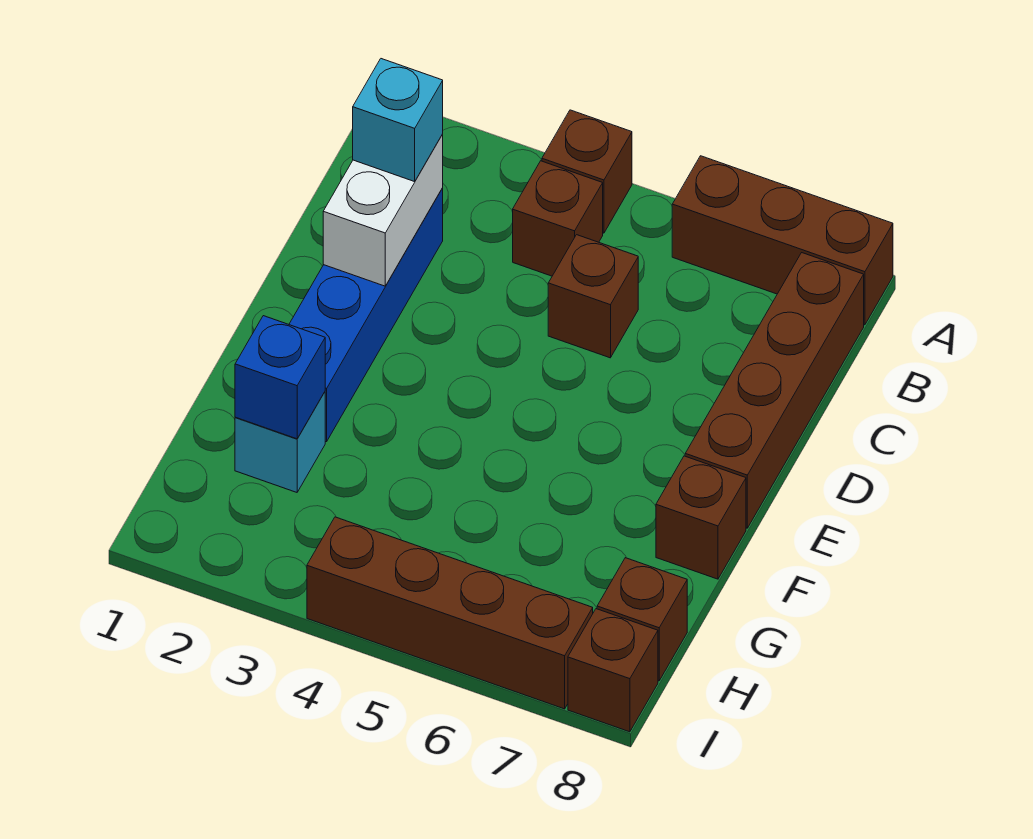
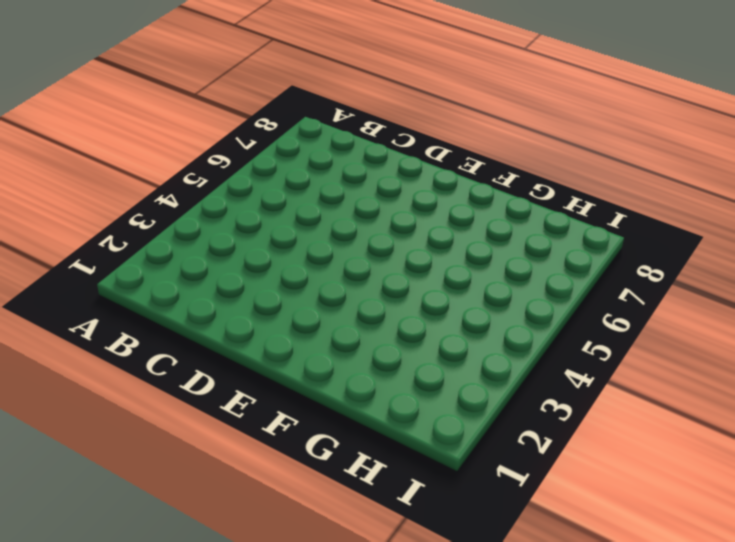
none -> brown brick A4 level 1
none -> brown brick A6:A8 level 1
none -> brown brick B4 level 1

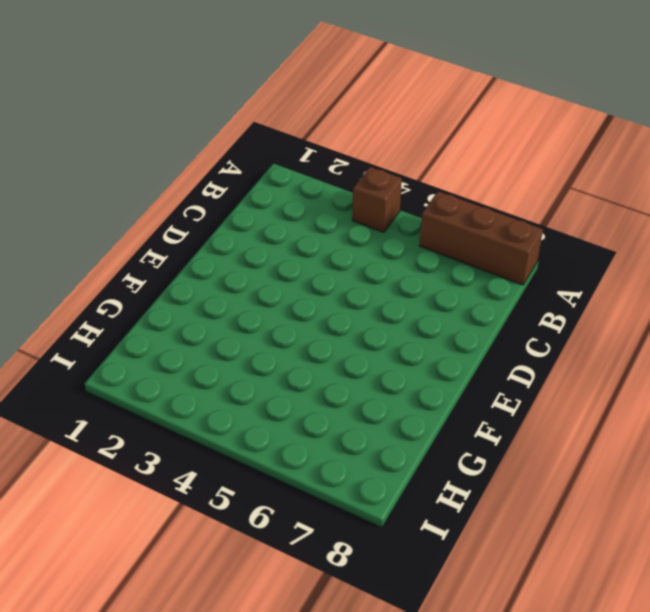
none -> brown brick B4 level 1
none -> brown brick B8:E8 level 1
none -> blue brick C2:F2 level 1

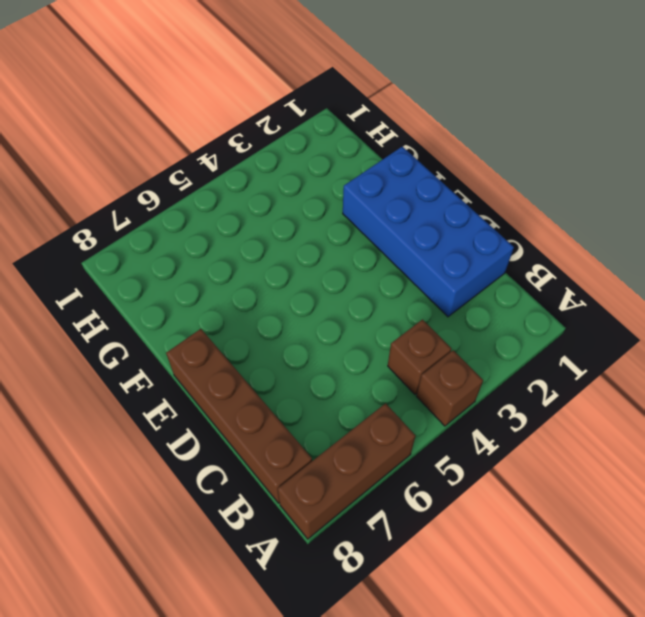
blue brick C1:F2 level 1 -> blue brick C2:F2 level 1
none -> brown brick C5 level 1
none -> brown brick F8 level 1
none -> cyan brick G2 level 1

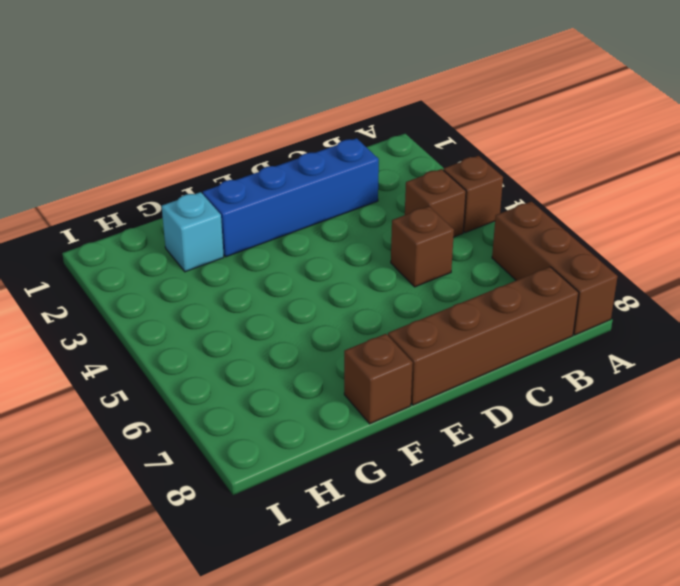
none -> brown brick H8 level 1
none -> brown brick I4:I7 level 1
none -> brown brick I8 level 1

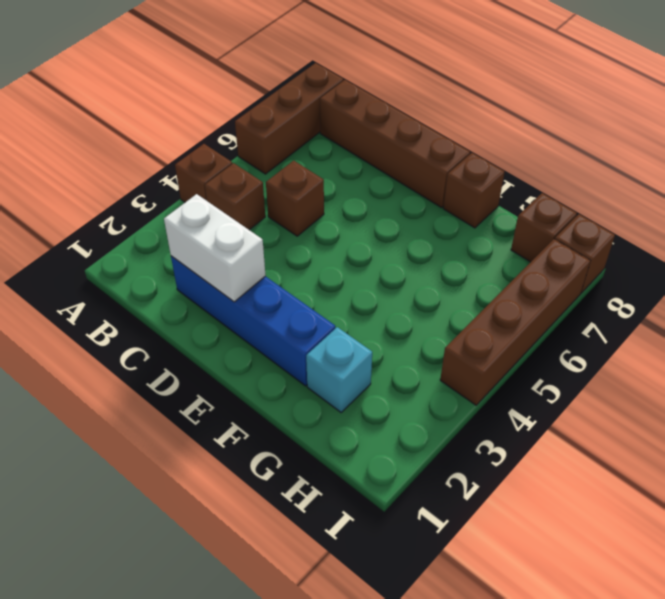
none -> blue brick G2 level 2
none -> cyan brick C2 level 3

